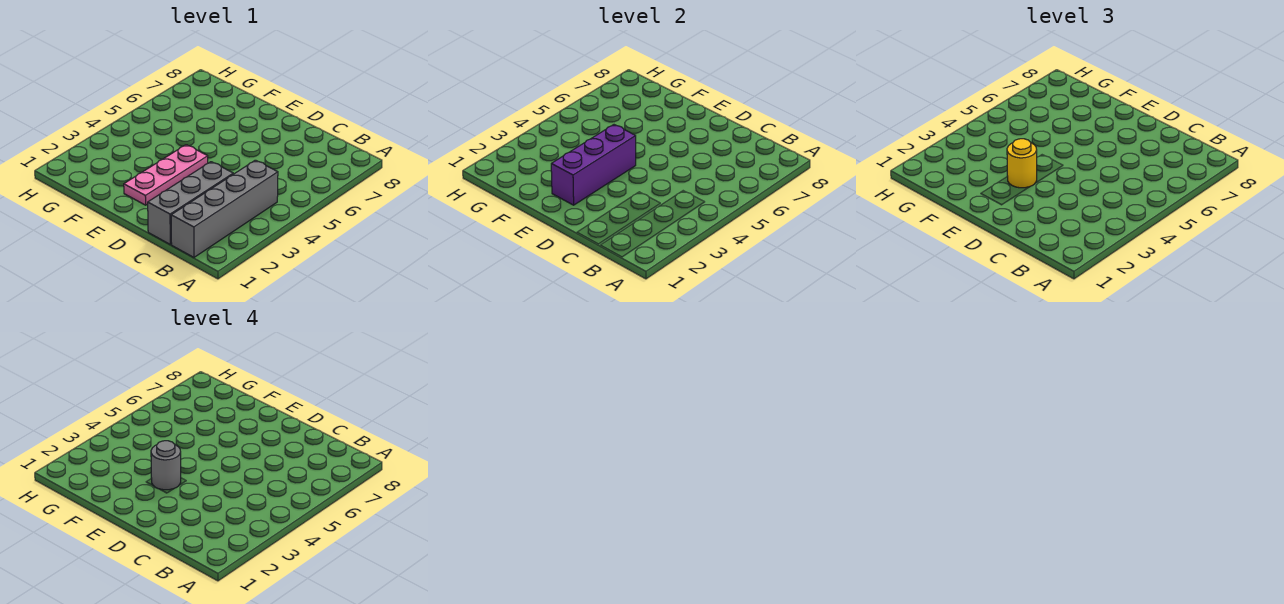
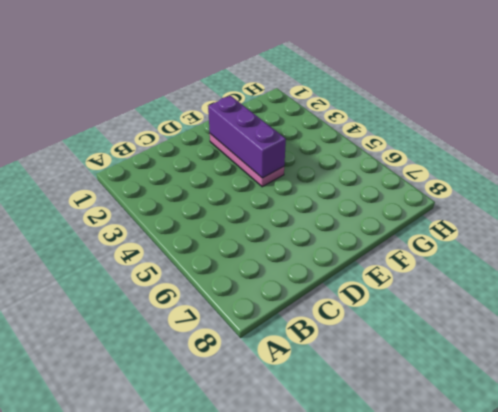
none -> grey brick B1:B4 level 1
none -> grey brick C1:C3 level 1

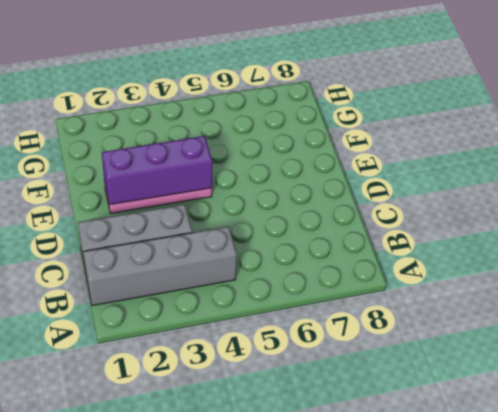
none -> yellow round brick E3 level 3
none -> grey round brick E3 level 4

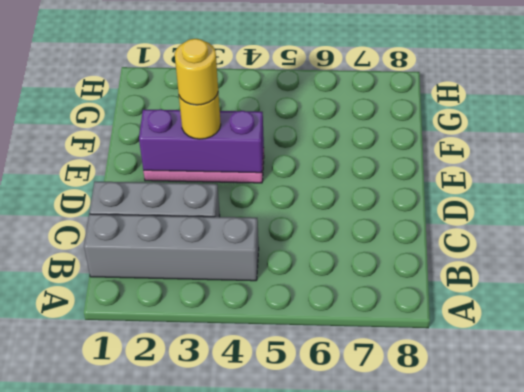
yellow round brick E3 level 4 -> grey round brick E3 level 4

